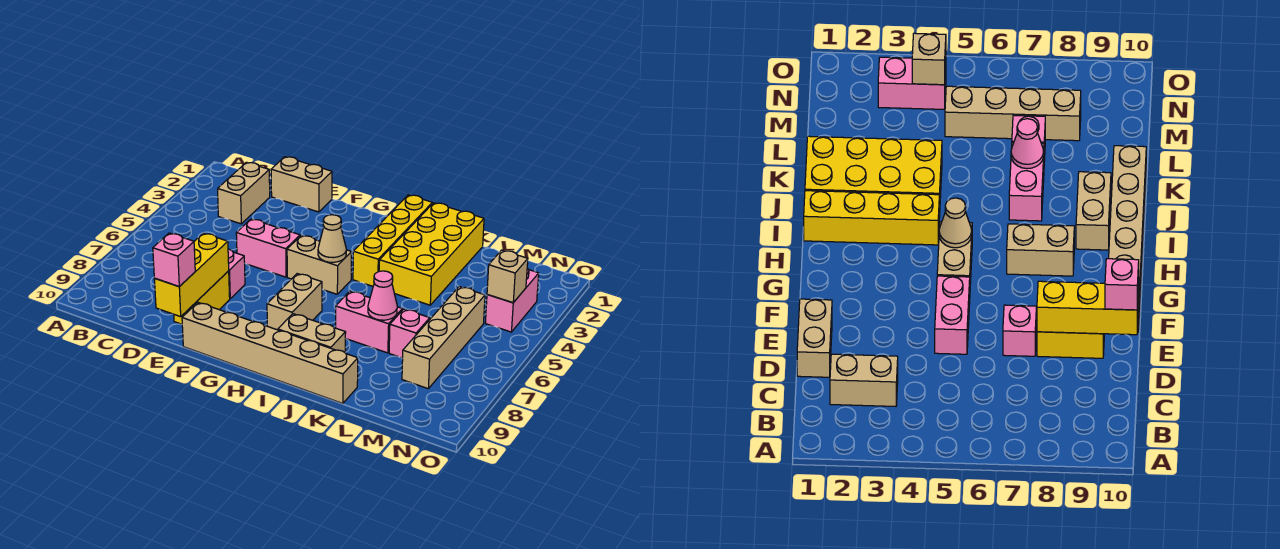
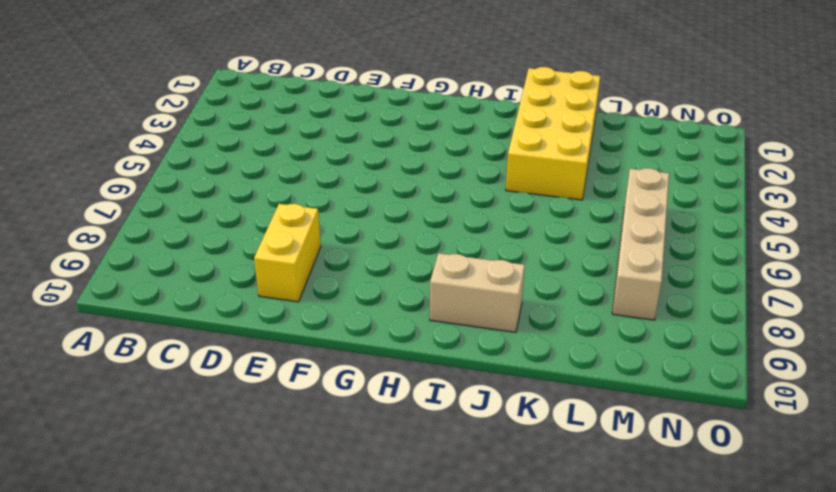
none -> tan brick C2:C3 level 1
none -> tan brick D1:E1 level 1
none -> pink brick E5:F5 level 1

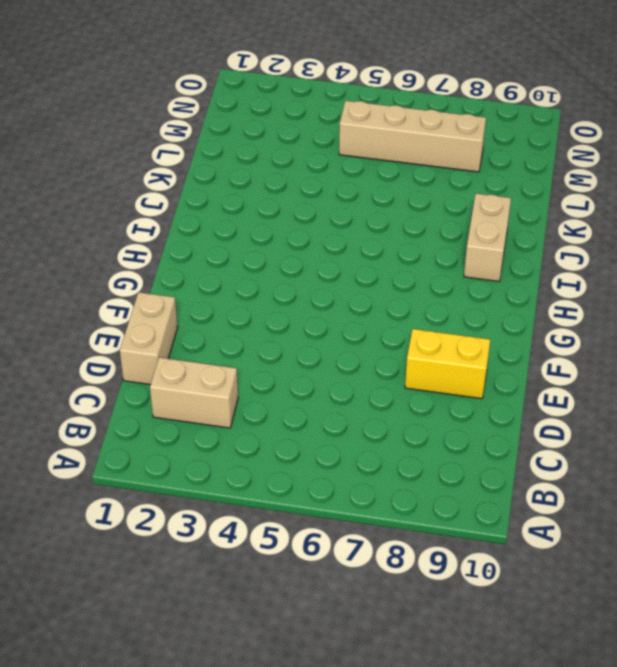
none -> pink brick E5:F5 level 1
none -> pink brick E7 level 1
none -> tan brick F10:K10 level 1

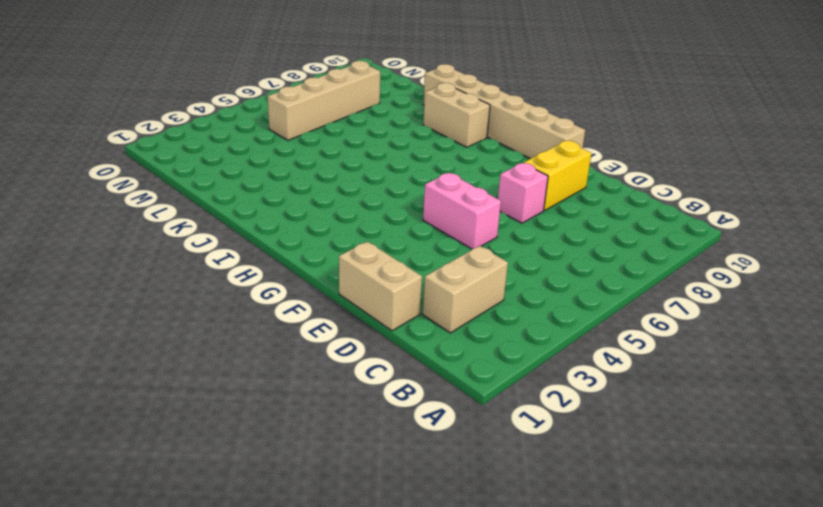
none -> tan brick G5:H5 level 1
none -> tan brick H7:H8 level 1
none -> yellow brick I1:I4 level 1

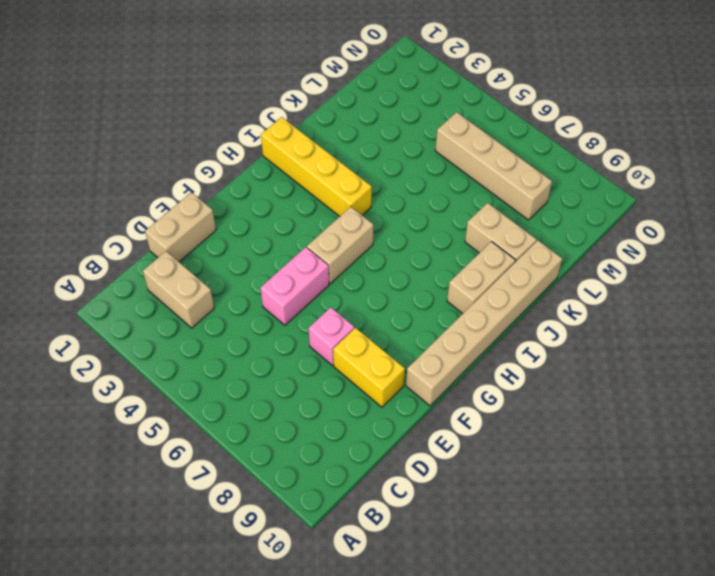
tan brick K8:K9 level 1 -> tan brick H7:H8 level 1
none -> yellow brick J1:K4 level 1
none -> pink brick J7:K7 level 1
none -> pink brick L7 level 1

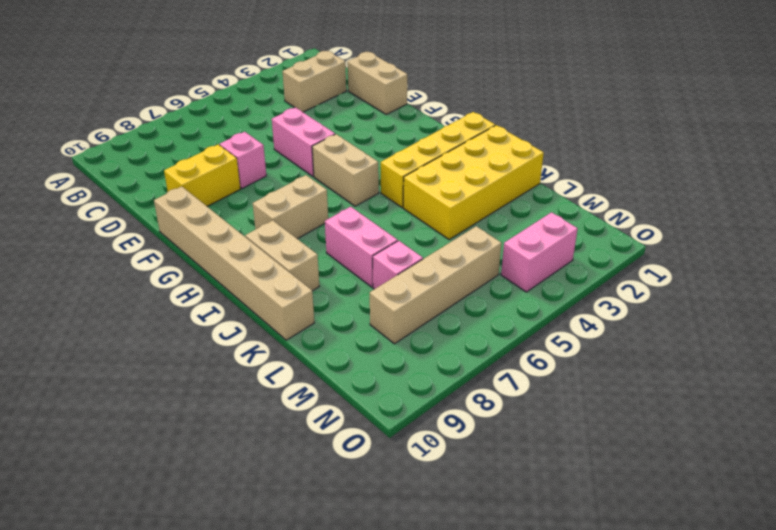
none -> yellow brick E8:E10 level 2
none -> tan cone H5 level 2
none -> pink cone K7 level 2

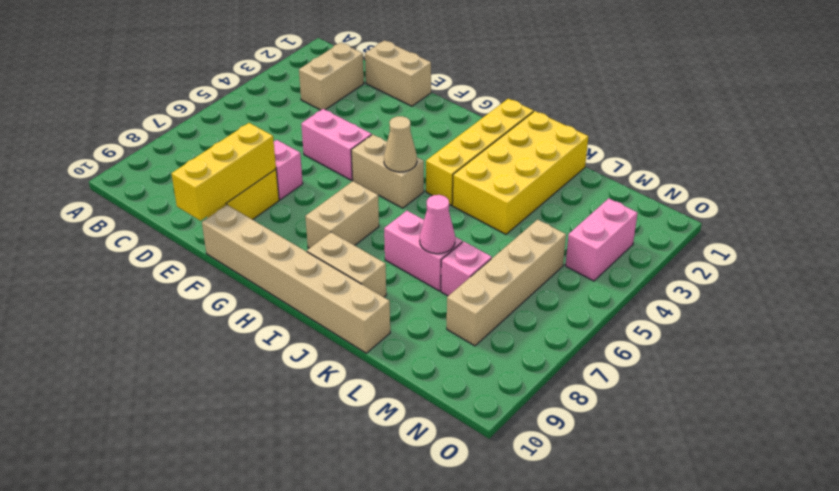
none -> tan brick N4 level 2
none -> pink brick E10 level 3

